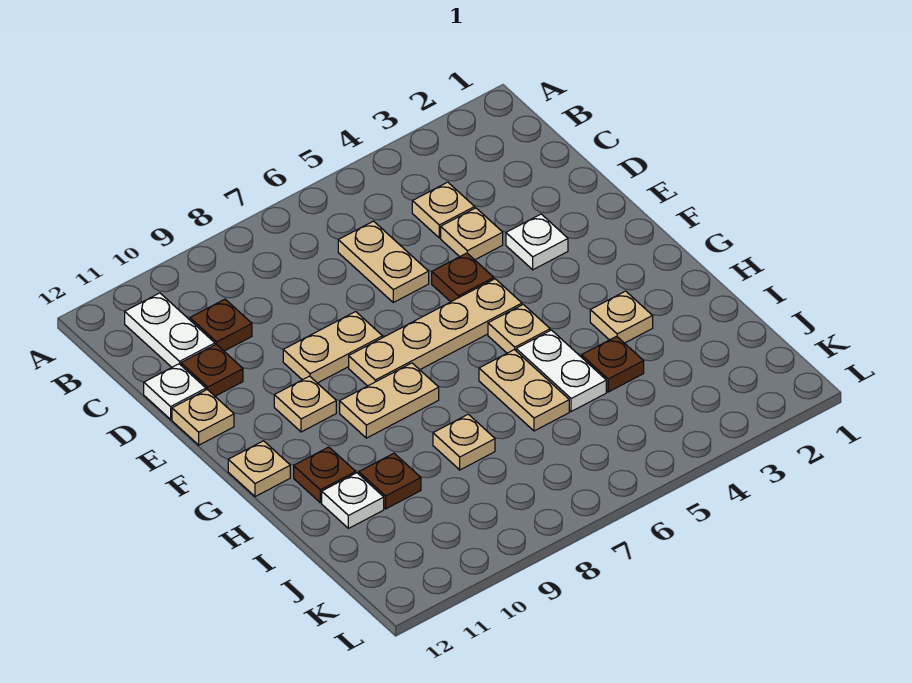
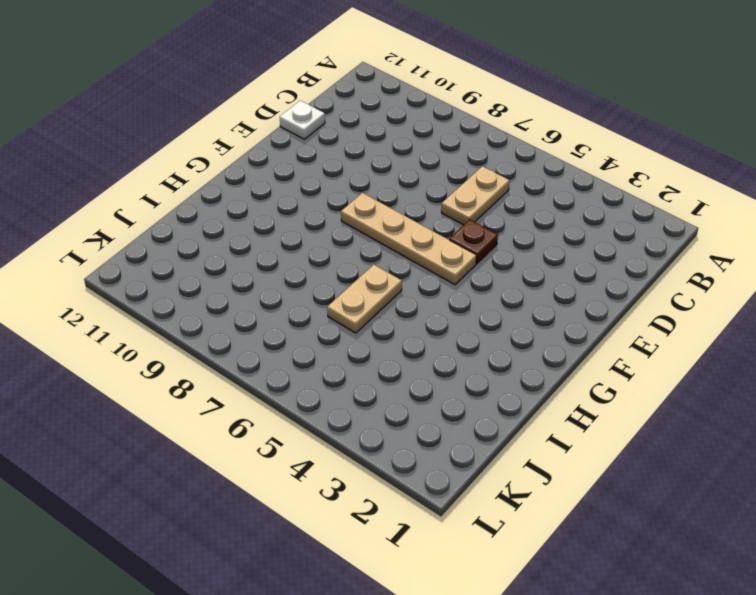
none -> white plate B11:C11 level 1
none -> tan plate C4 level 1
none -> brown plate C10 level 1

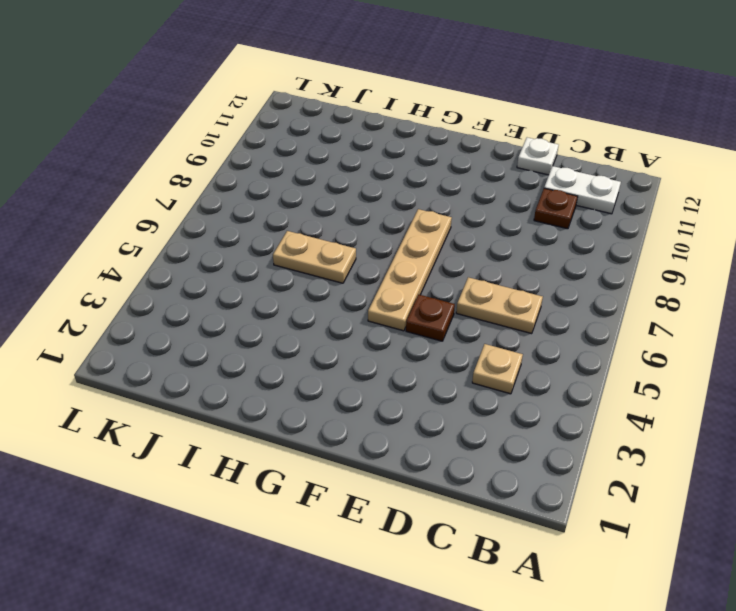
none -> tan plate D4 level 1
none -> brown plate D11 level 1
none -> white plate E3 level 1

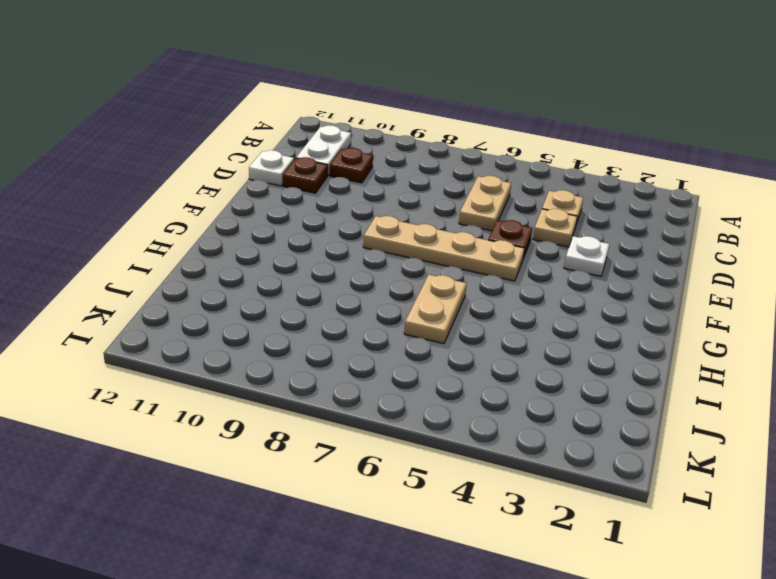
none -> tan plate E8:E9 level 1
none -> tan plate E12 level 1
none -> tan plate F10 level 1

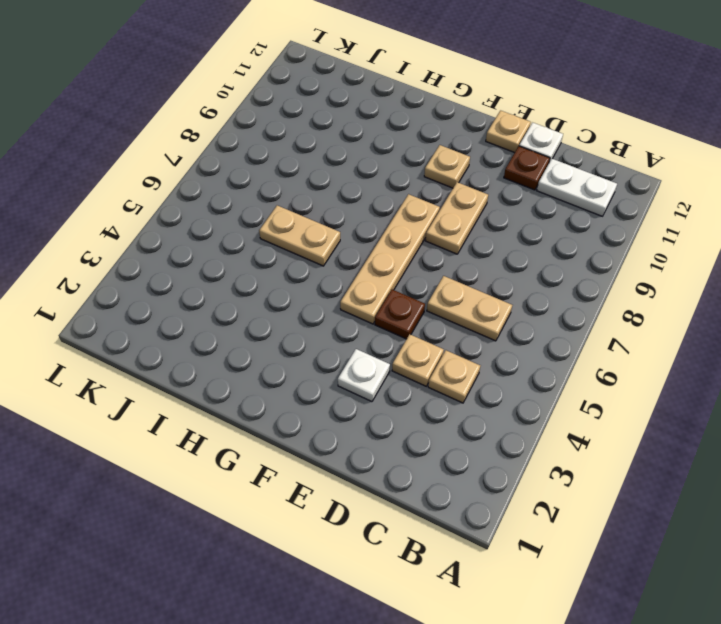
none -> brown plate C10 level 1
none -> tan plate G5 level 1
none -> tan plate G8:G9 level 1

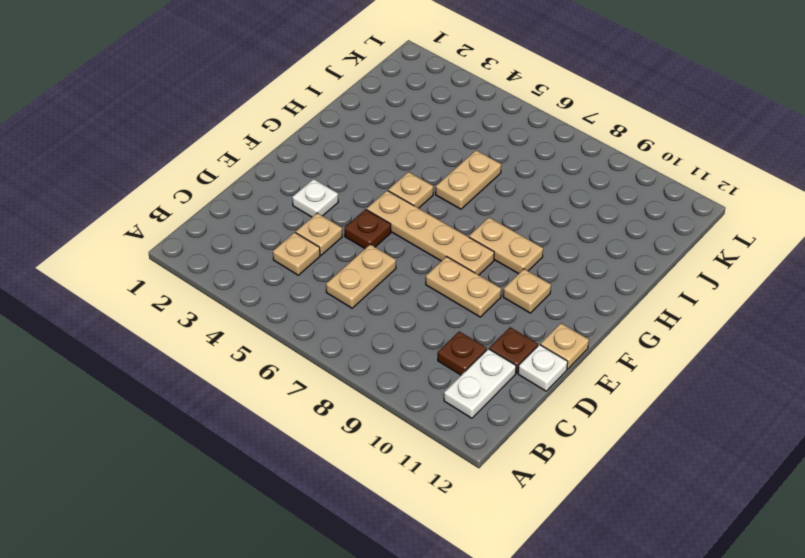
none -> tan plate G12 level 1
none -> tan plate H3 level 1
none -> white plate H5:I5 level 1

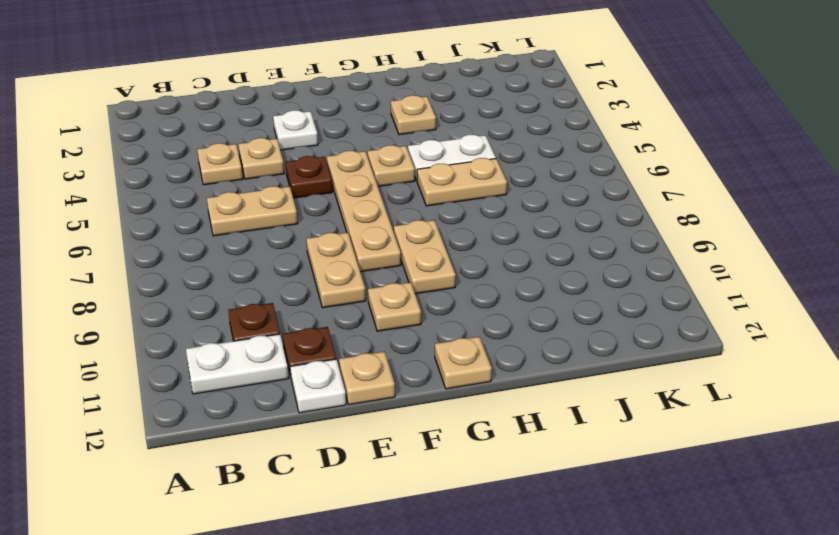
none -> brown plate H11 level 1
none -> brown plate I4 level 1
none -> tan plate I8 level 1

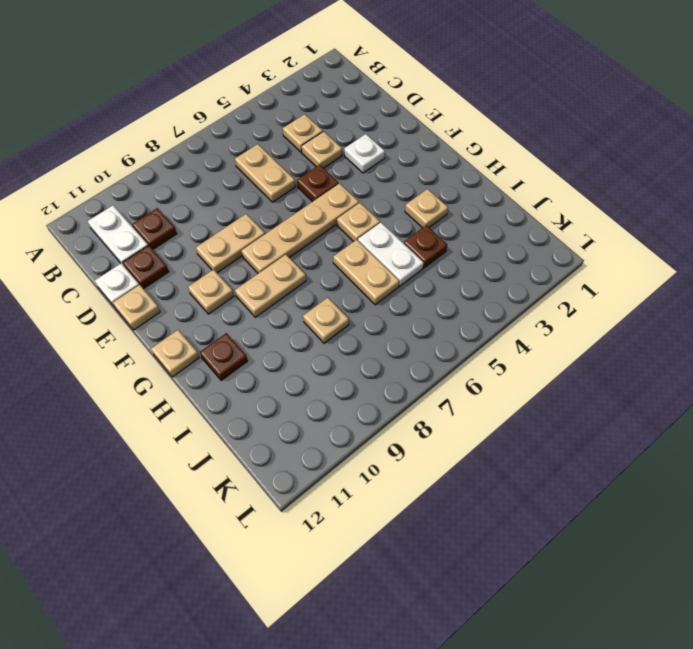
none -> brown plate I10 level 1
none -> white plate I11 level 1

